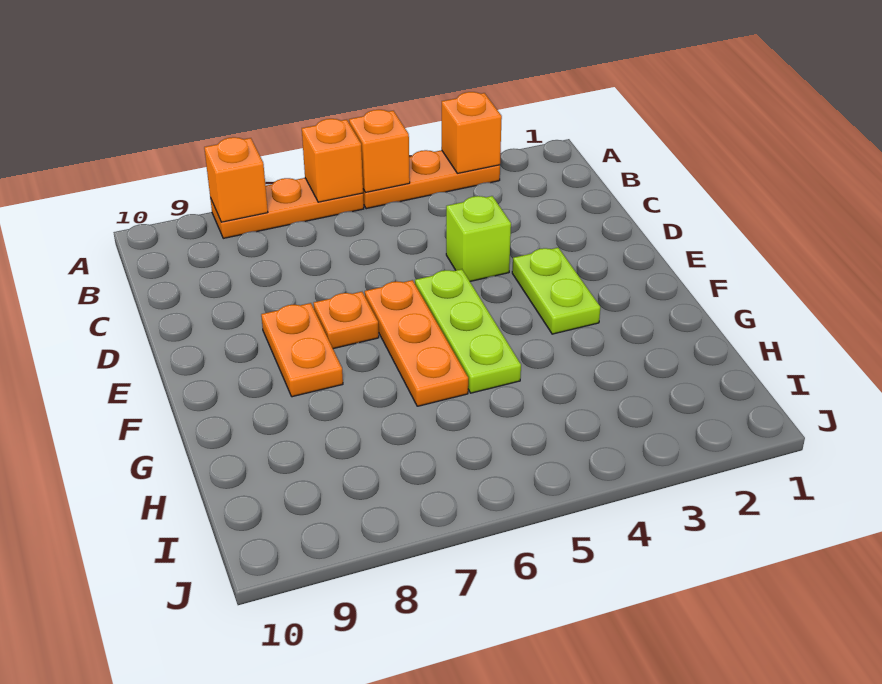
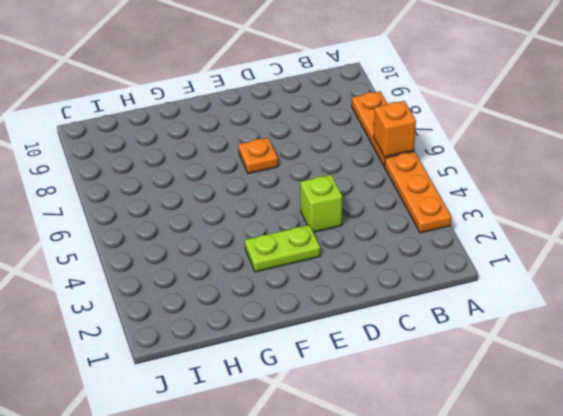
none -> lime plate E5:G5 level 1
none -> orange plate E6:G6 level 1
none -> orange plate E8:F8 level 1

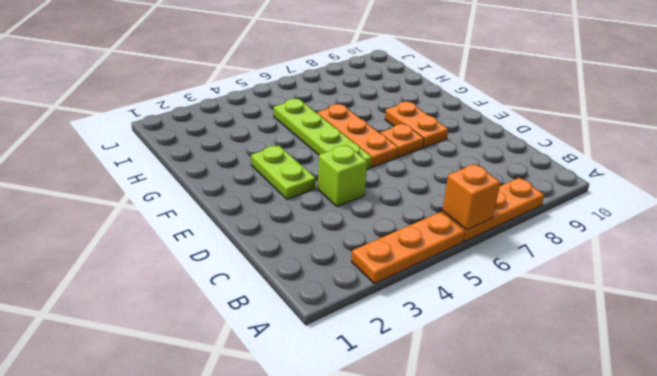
lime plate E5:H5 level 1 -> lime plate E5:G5 level 1
none -> orange brick A3 level 2
none -> orange brick A5 level 2
none -> orange brick A8 level 2

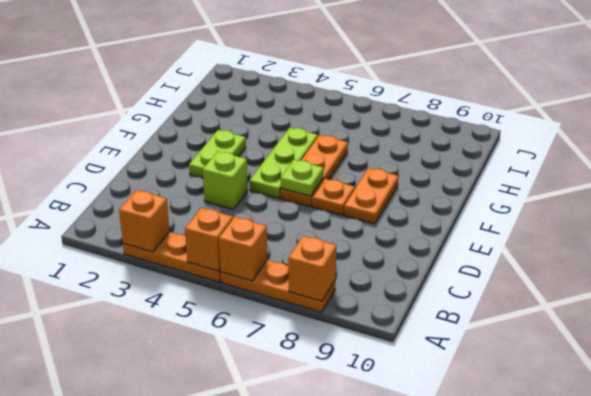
lime plate E6 level 2 -> none

